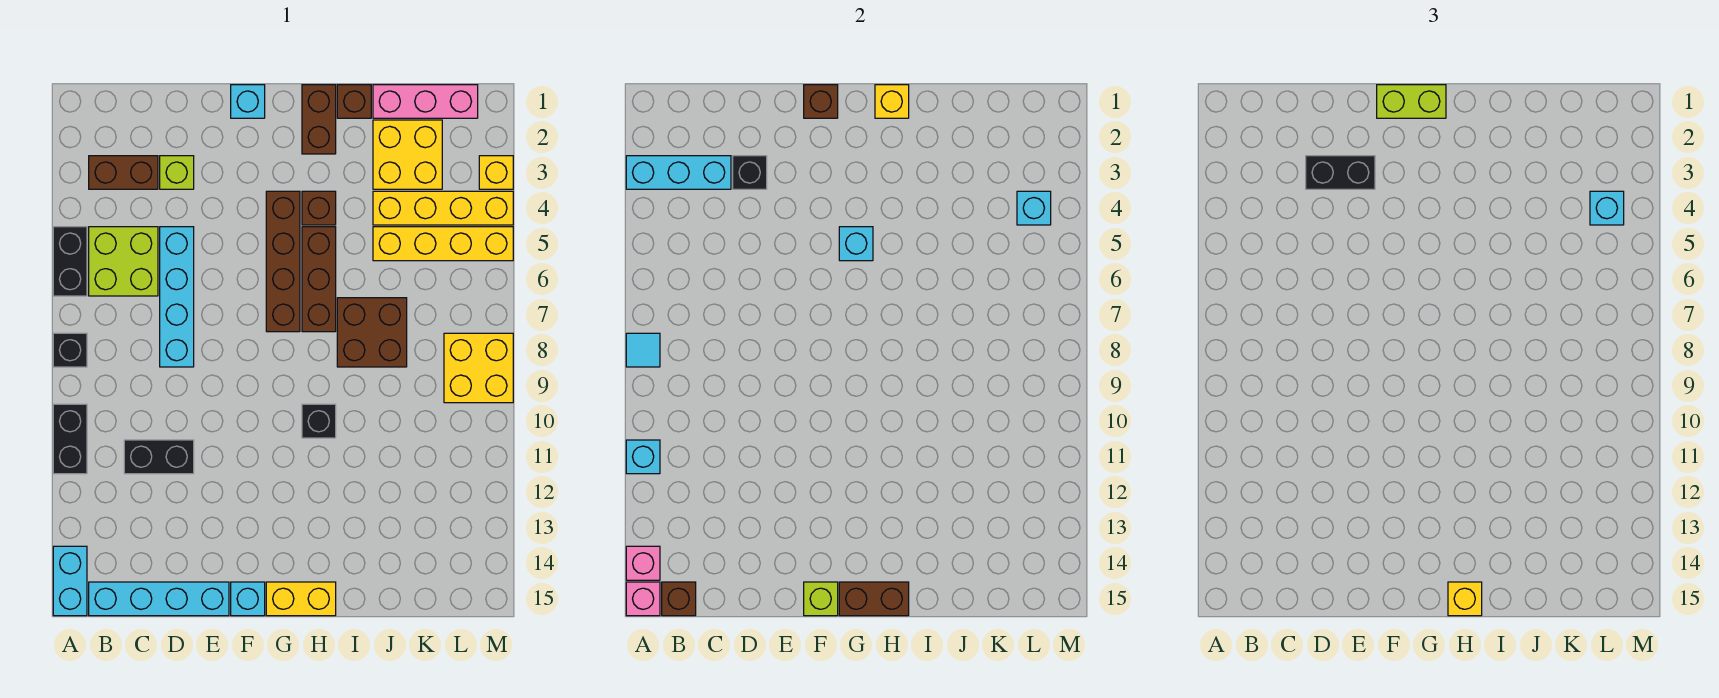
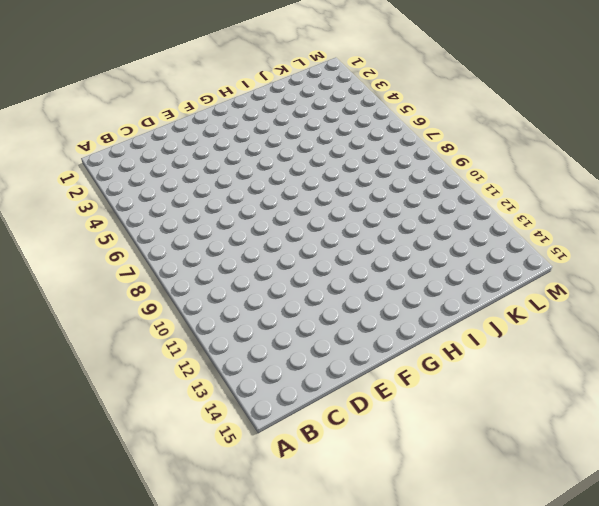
none -> black brick A5:A6 level 1
none -> black brick A8 level 1
none -> black brick A10:A11 level 1
none -> cyan brick A14:A15 level 1

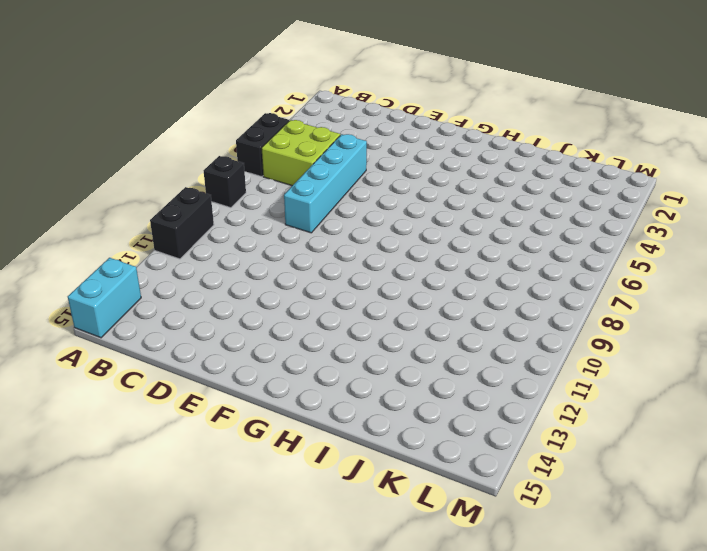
none -> brown brick B3:C3 level 1
none -> cyan brick B15:E15 level 1
none -> black brick C11:D11 level 1
none -> lime brick D3 level 1

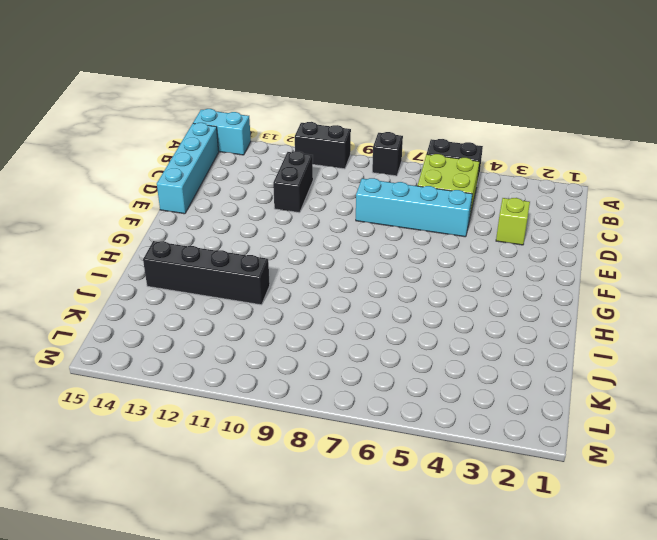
black brick I11:I14 level 1 -> none
none -> brown brick B3:C3 level 1
none -> cyan brick F1 level 1
none -> cyan brick F15 level 1
none -> brown brick G4:G7 level 1

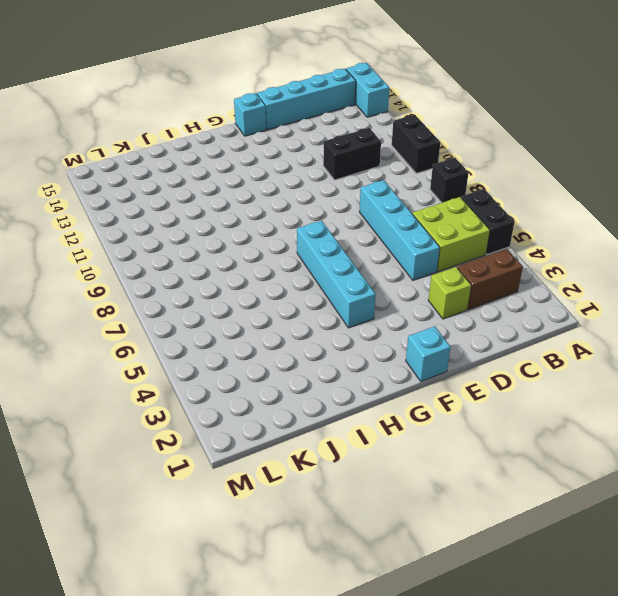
cyan brick G4:G7 level 1 -> brown brick G4:G7 level 1
none -> yellow brick G15:H15 level 1
none -> brown brick H1:H2 level 1
none -> brown brick H4 level 1
none -> brown brick H5:H7 level 1

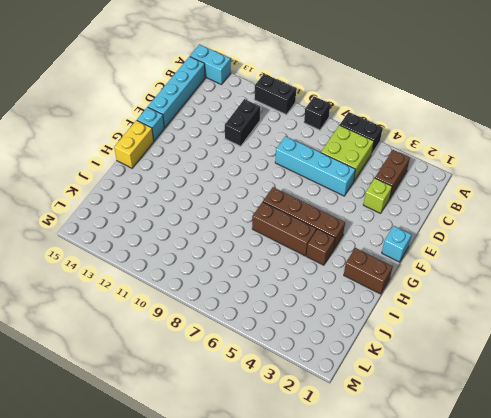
none -> black brick H10 level 1
none -> brown brick I1 level 1
none -> brown brick I7:J8 level 1
none -> pink brick J1:L1 level 1

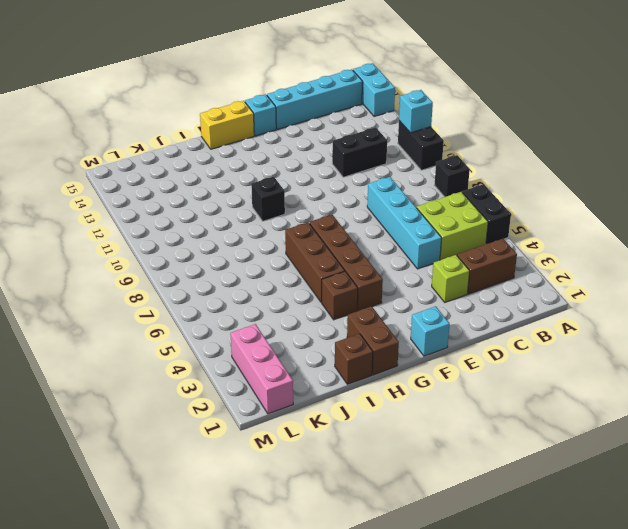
pink brick L1:L3 level 1 -> pink brick J1:L1 level 1
none -> brown brick I7:J8 level 1
none -> yellow brick J2:K3 level 1
none -> yellow brick J4:M4 level 1
none -> yellow brick J5:M5 level 1

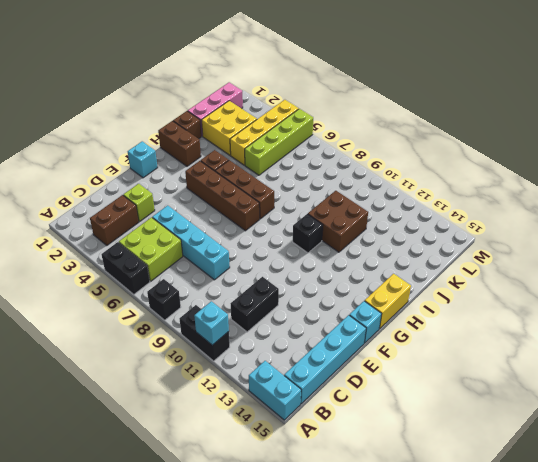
brown brick I10:J11 level 1 -> brown brick I7:J8 level 1
lime brick J5:M5 level 1 -> yellow brick J5:M5 level 1
none -> yellow brick L8:M9 level 1
none -> yellow brick M3 level 1
none -> cyan brick A3:C3 level 2
none -> cyan tile A8 level 2

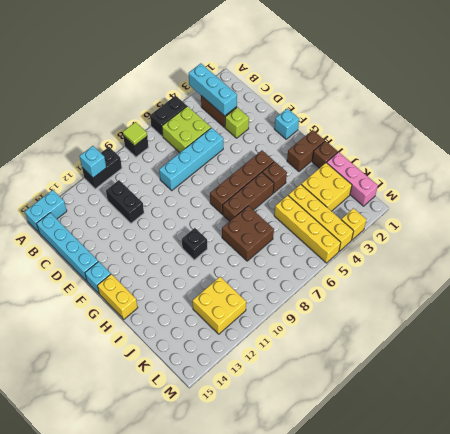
lime tile A8 level 2 -> cyan tile A8 level 2
yellow brick K11:L12 level 1 -> yellow brick L8:M9 level 1
none -> pink brick A14 level 2
none -> pink brick A15 level 2
none -> brown brick B15 level 2
none -> black brick D3 level 2

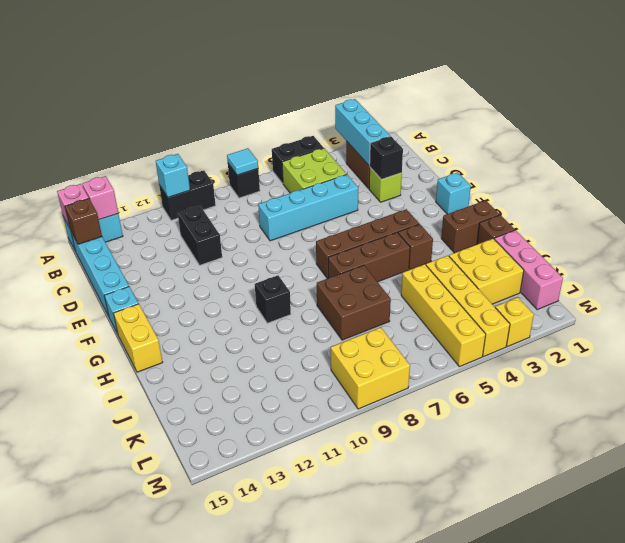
none -> brown brick F1 level 2
none -> lime brick F15 level 2
none -> cyan brick G5 level 2
none -> brown brick G15:H15 level 2

